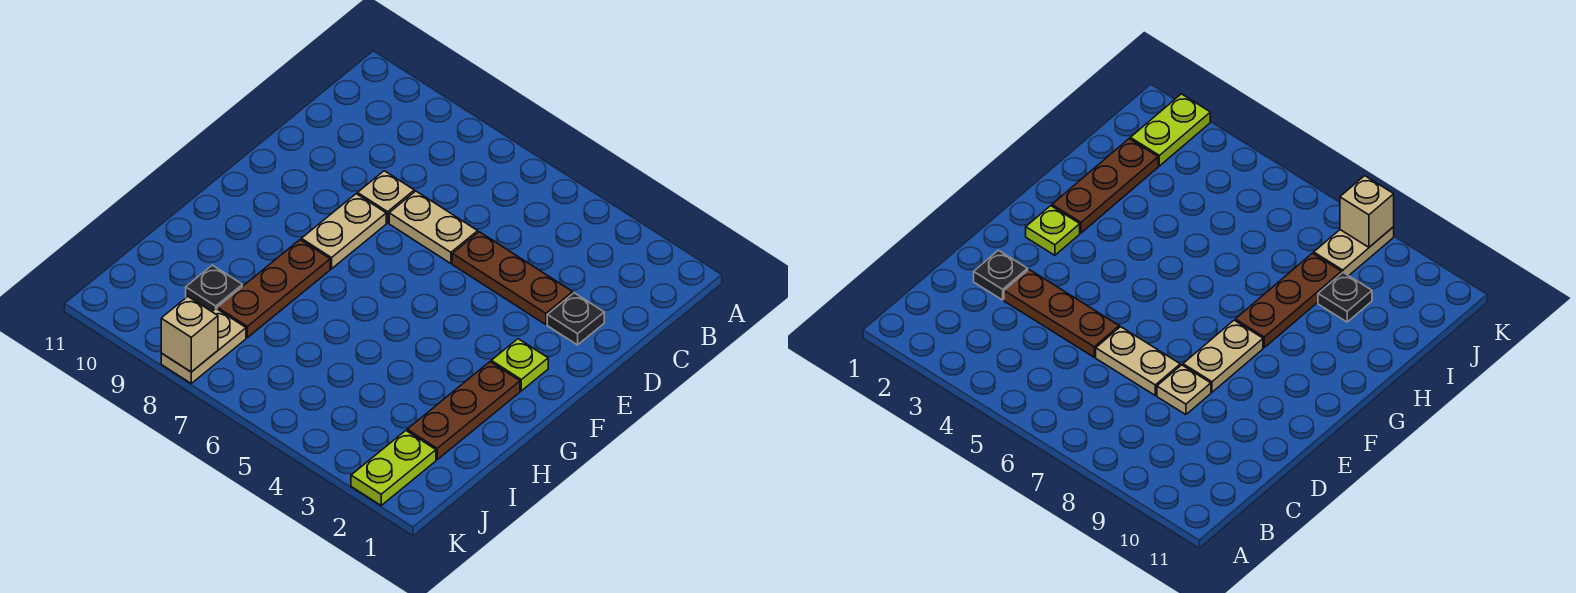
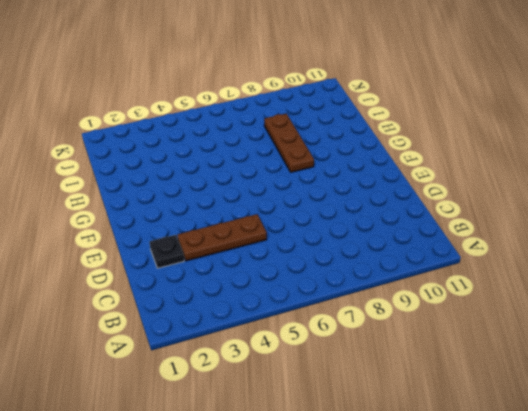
none -> tan plate D6:D7 level 1
none -> tan plate D8 level 1
none -> tan plate E8:F8 level 1

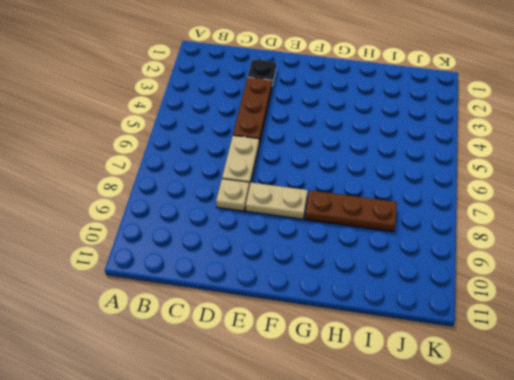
none -> lime plate F2 level 1
none -> brown plate G2:I2 level 1
none -> black plate I9 level 1

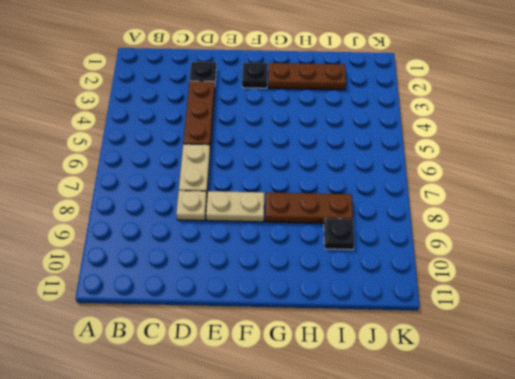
black plate F2 level 1 -> lime plate F2 level 1
none -> lime plate J2:K2 level 1
none -> tan plate J8:K8 level 1
none -> tan brick K8 level 2

